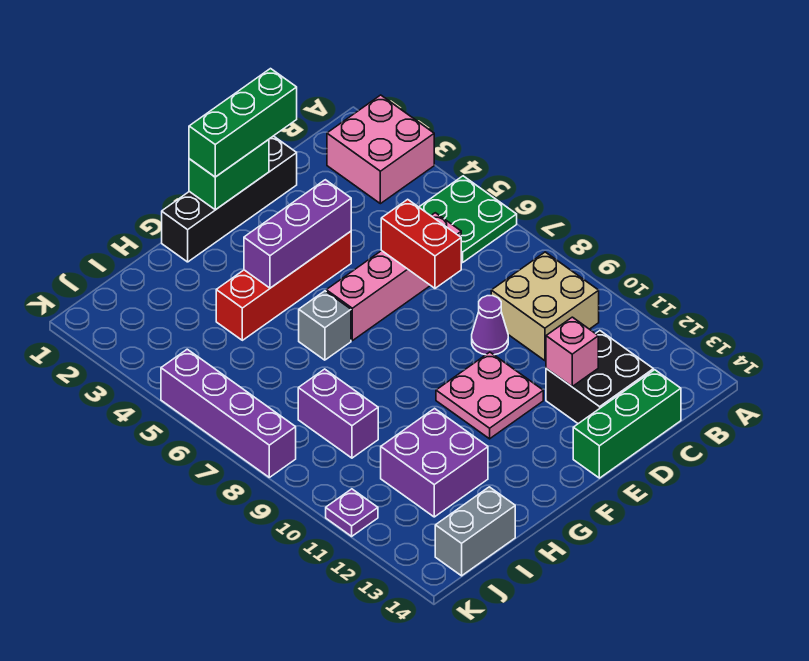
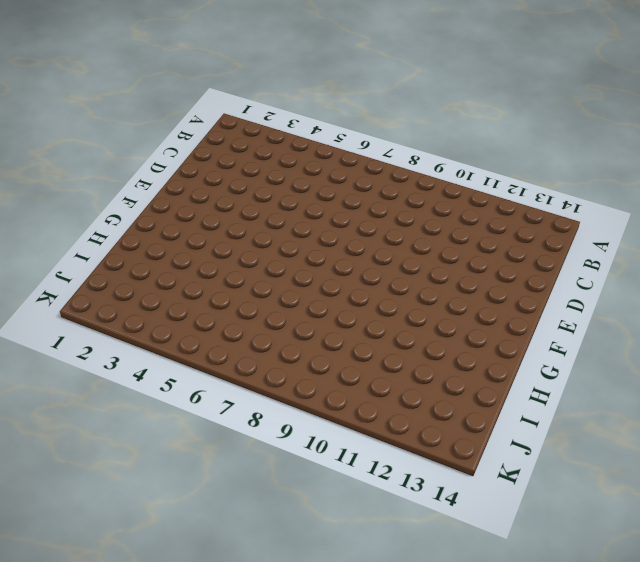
none -> pink brick A2:B3 level 1
none -> green plate A5:B6 level 1
none -> tan brick B9:C10 level 1

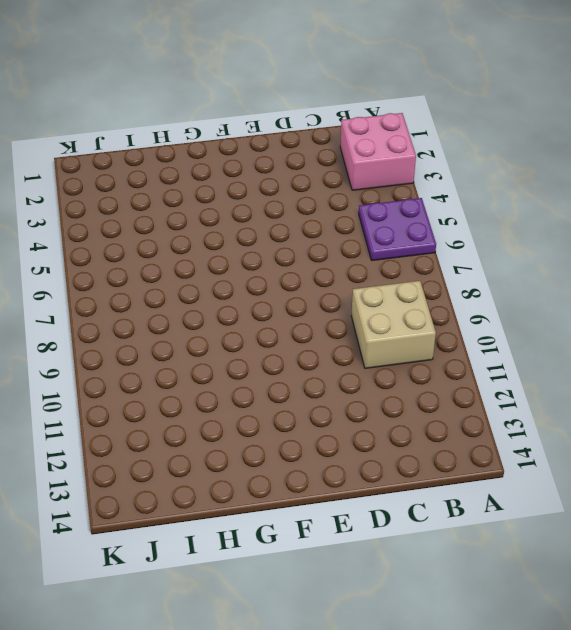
purple plate A5:B6 level 1 -> green plate A5:B6 level 1
none -> pink brick C6:F6 level 1
none -> black brick C12:D13 level 1
none -> green brick C14:E14 level 1

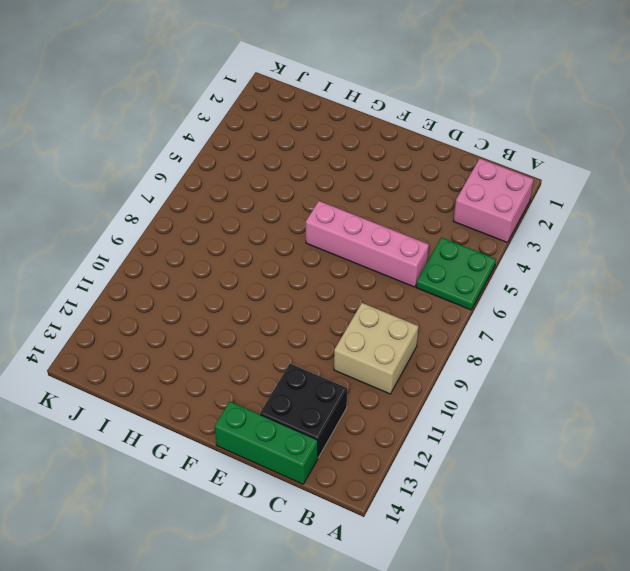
none -> black brick D1:G1 level 1
none -> purple cone D9 level 1
none -> red brick E4:H4 level 1

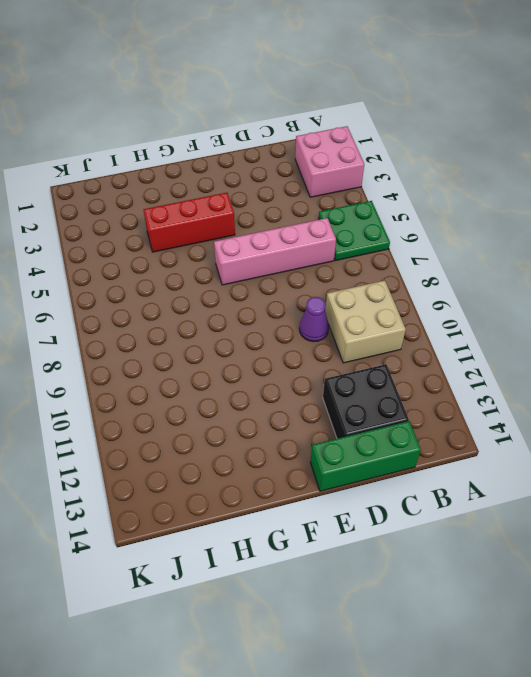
red brick F4:H4 level 1 -> red brick E4:H4 level 1
none -> black brick D1:G1 level 1
none -> pink plate E10:F11 level 1
none -> grey brick G6 level 1

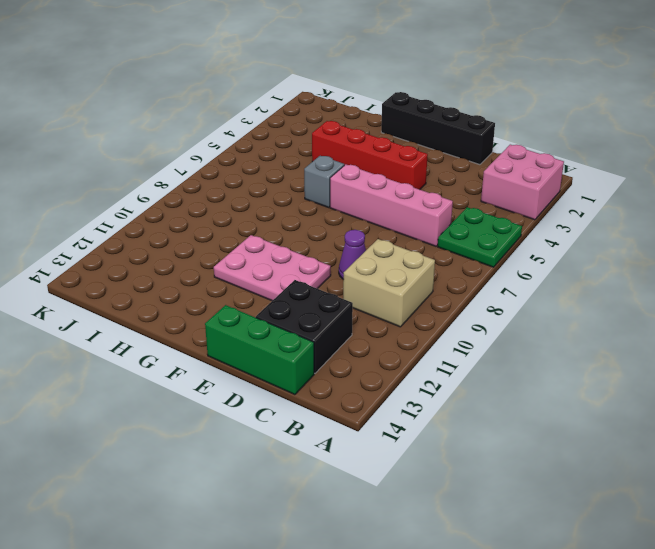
pink plate E10:G11 level 1 -> pink plate E10:F11 level 1
none -> purple brick H11:I12 level 1
none -> purple brick I8:I9 level 1
none -> grey brick I14:J14 level 1

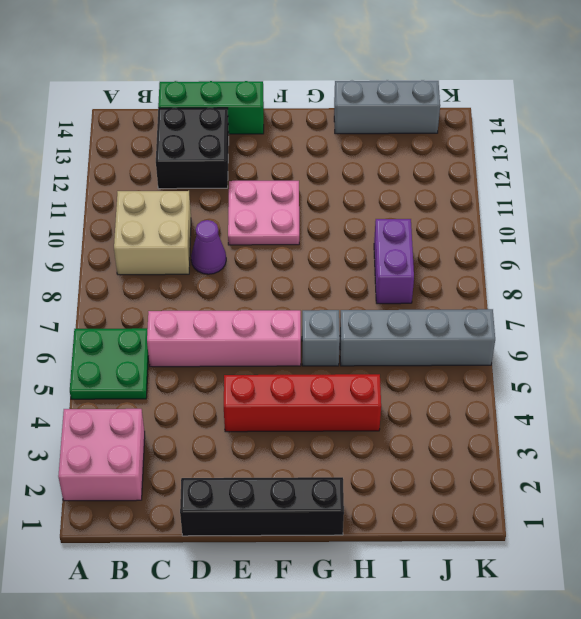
grey brick H6:K6 level 1 -> purple brick K5:K8 level 1
grey brick H14:J14 level 1 -> grey brick I14:J14 level 1
none -> purple brick H11:I12 level 1
none -> purple plate K11 level 1
none -> red brick D6:D7 level 2

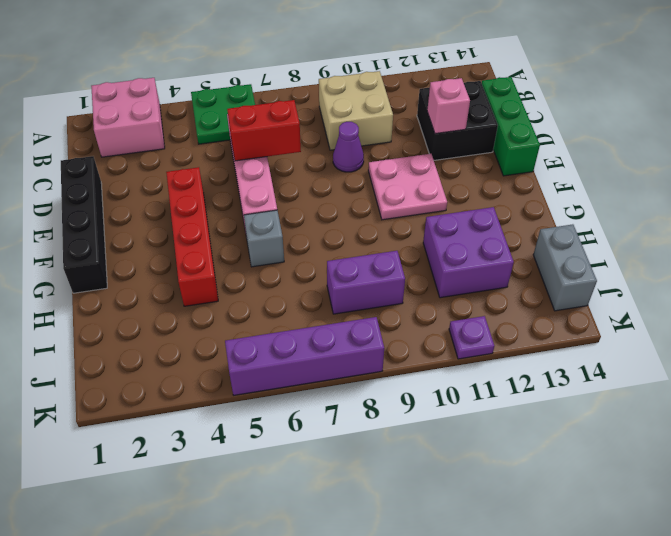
none -> green brick E1:F1 level 2
none -> purple brick E4:G4 level 2
none -> green brick D1:F1 level 3

